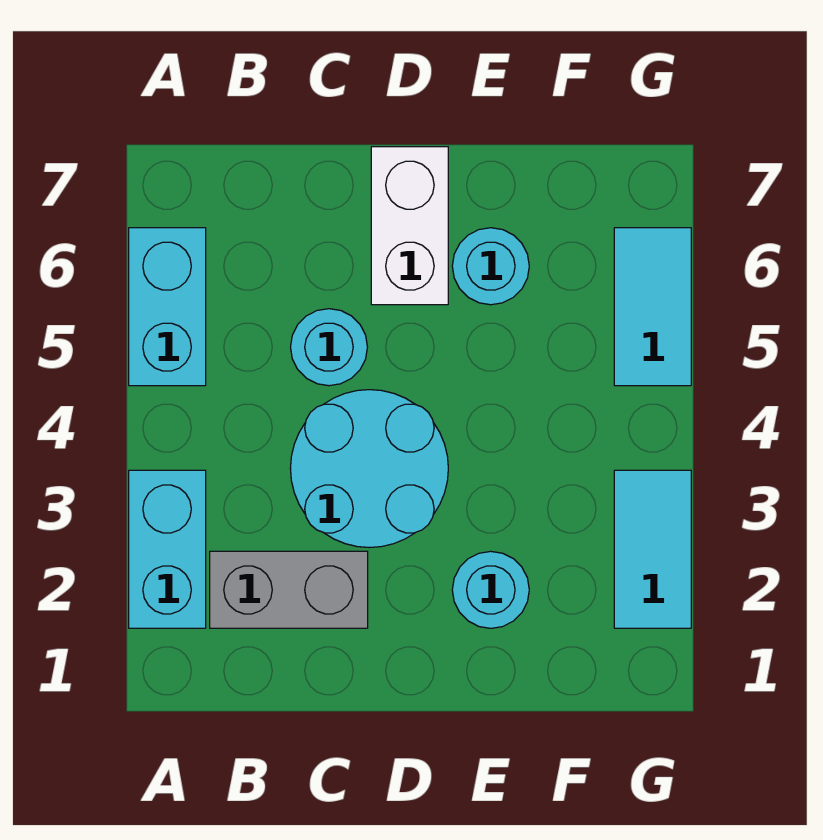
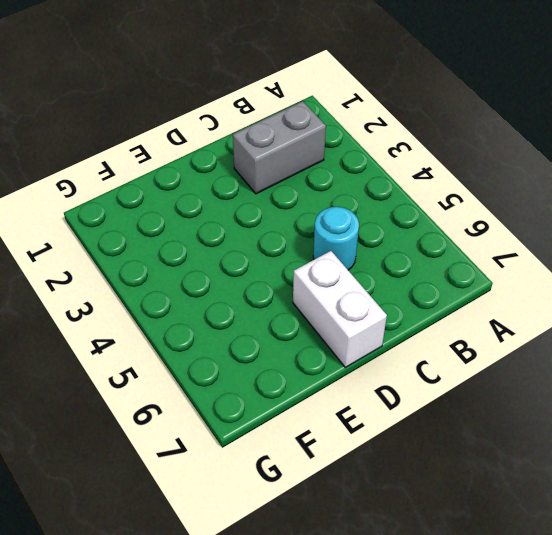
none -> cyan brick A2:A3 level 1
none -> cyan brick A5:A6 level 1

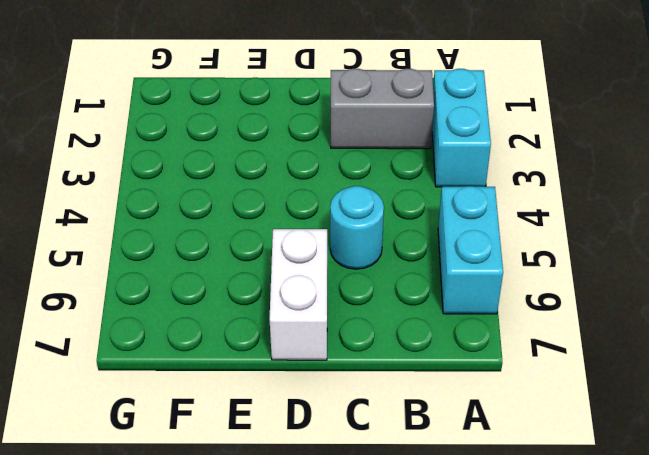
none -> cyan round brick C3:D4 level 1
none -> cyan round brick E2 level 1

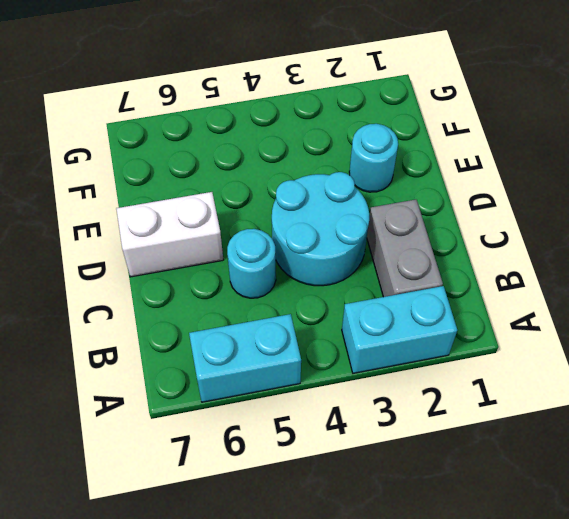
none -> cyan round brick E6 level 1
none -> cyan tile G2:G3 level 1

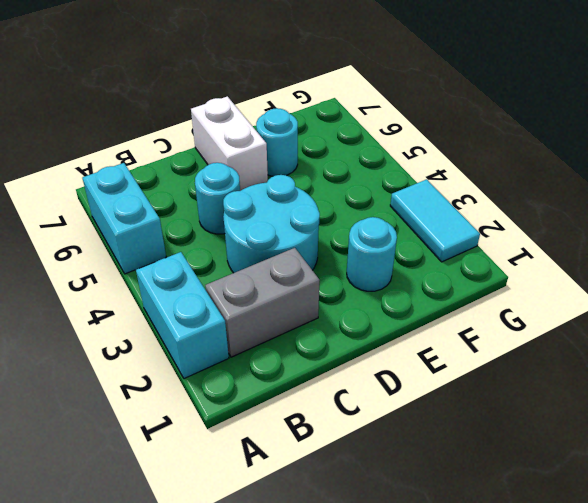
none -> cyan tile G5:G6 level 1

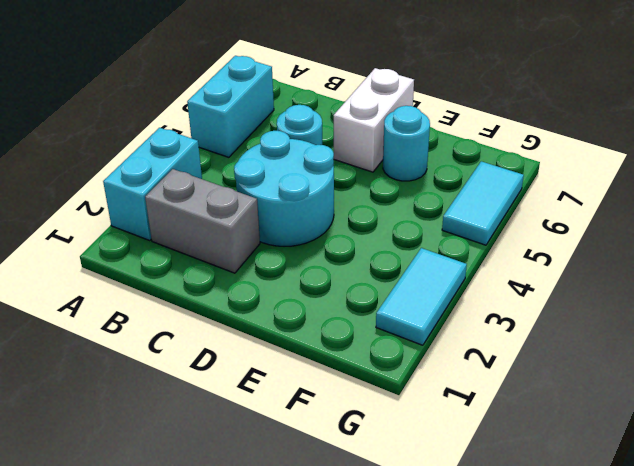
none -> cyan round brick E2 level 1

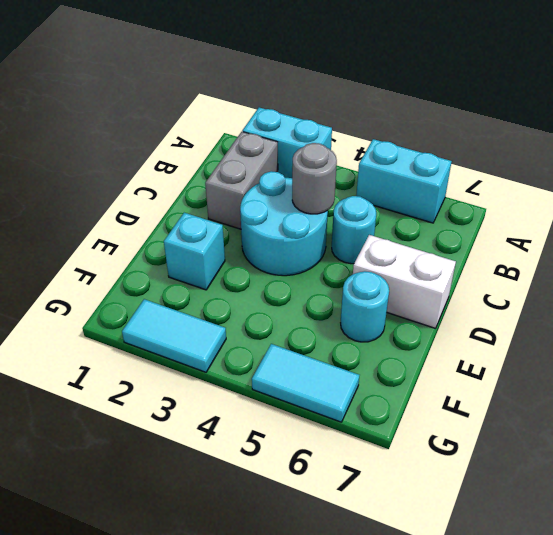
grey round brick C4 level 2 -> none
cyan brick E2 level 1 -> cyan round brick E2 level 1

